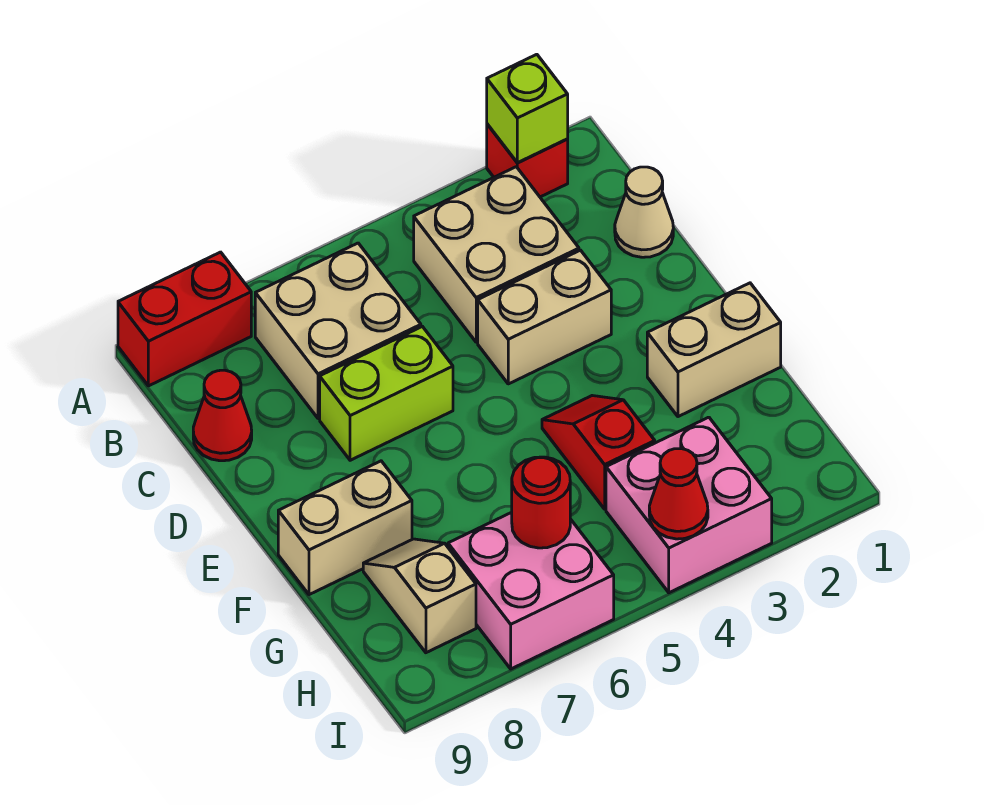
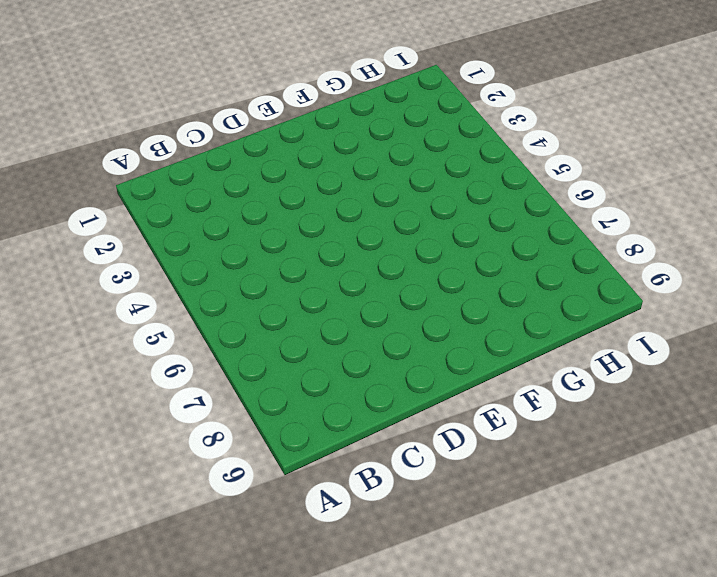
none -> red brick A2 level 1
none -> red brick A8:A9 level 1
none -> tan brick B3:C4 level 1

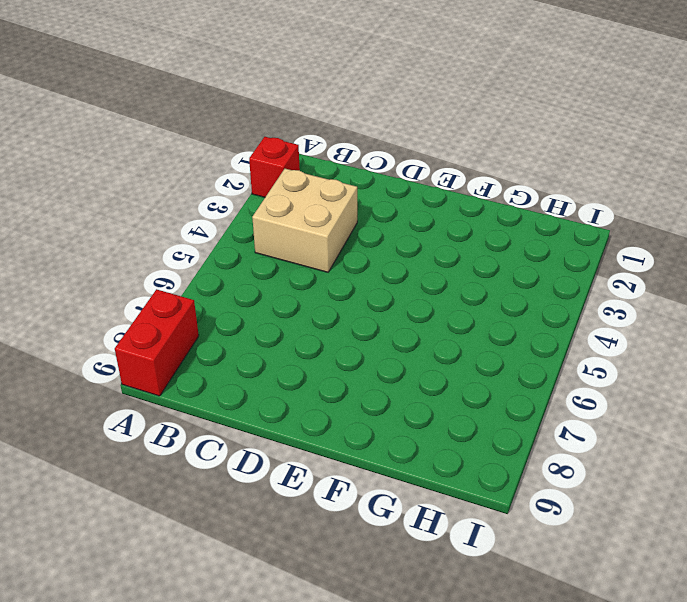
none -> tan brick B6:C7 level 1
none -> tan cone C1 level 1
none -> red cone C9 level 1

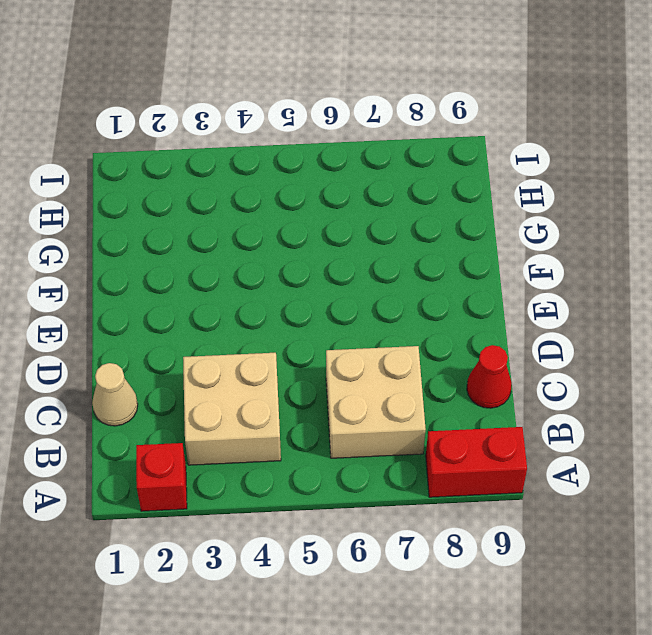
none -> tan brick D3:D4 level 1
none -> lime brick D6:D7 level 1
none -> tan brick F1:F2 level 1

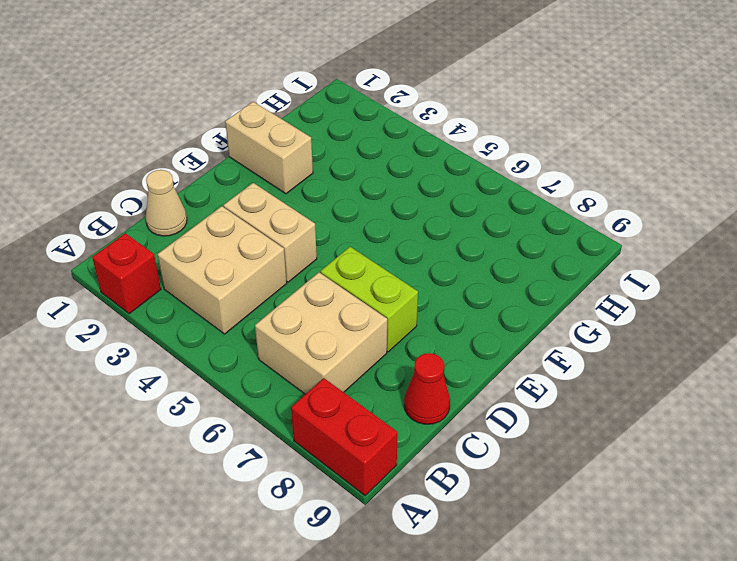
none -> red slope F4:G4 level 1 top G
none -> tan brick F8:F9 level 1
none -> tan slope G8:H8 level 1 top H

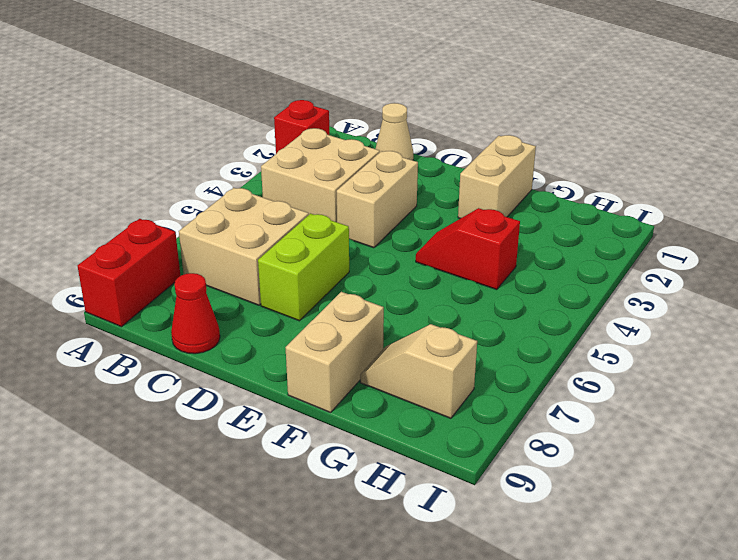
none -> pink brick H3:I4 level 1
none -> pink brick H6:I7 level 1
none -> lime brick A2 level 2

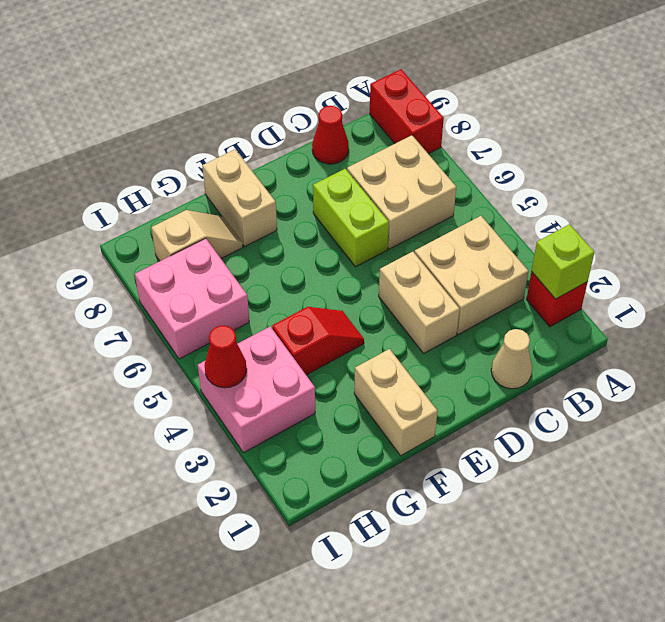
none -> red round brick H6 level 2

